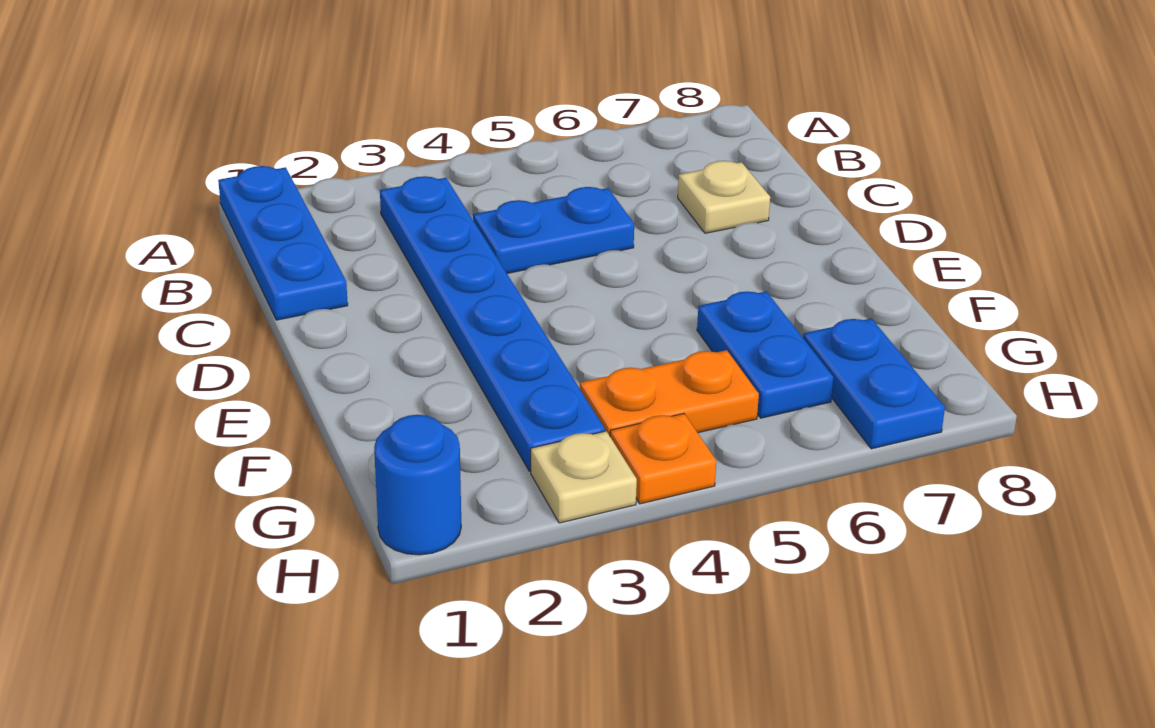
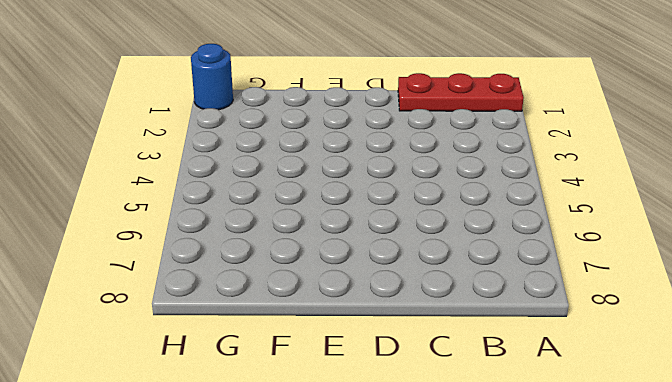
red plate A1:C1 level 1 -> blue plate A1:C1 level 1
none -> blue plate B3:G3 level 1
none -> blue plate C4:C5 level 1

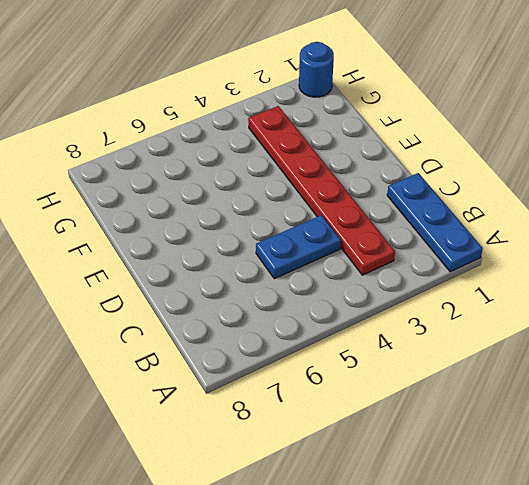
red plate B3:G3 level 1 -> blue plate B3:G3 level 1
none -> tan plate C7 level 1
none -> blue plate F6:G6 level 1

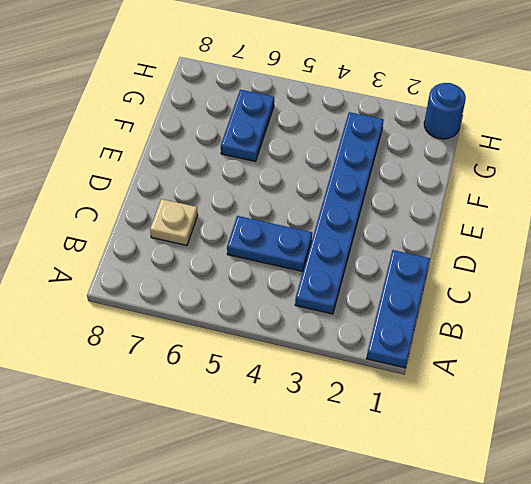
none -> orange plate G4:G5 level 1
none -> blue plate G7:H7 level 1

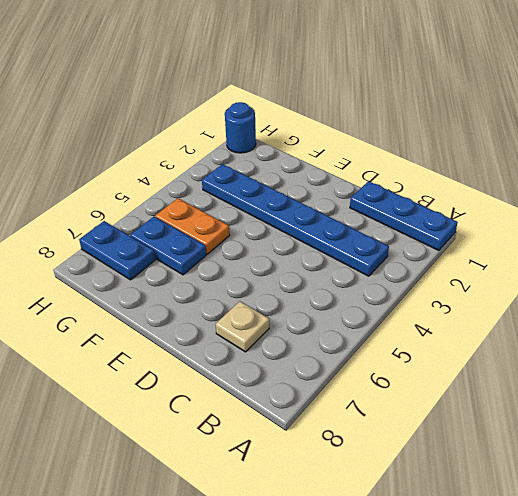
orange plate F5:G5 level 1 -> orange plate G4:G5 level 1
none -> blue plate C4:C5 level 1
none -> tan plate H3 level 1

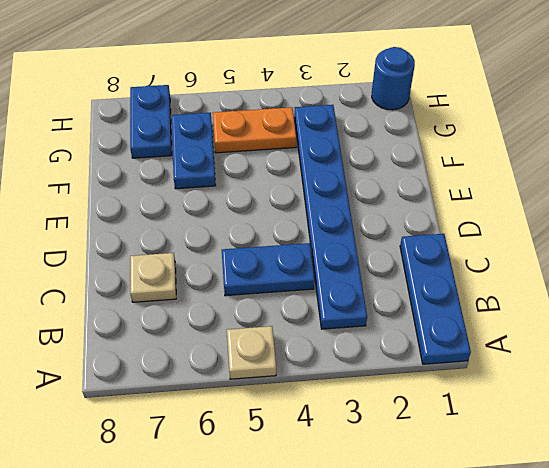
tan plate A5 level 1 -> tan plate H3 level 1
none -> orange plate H4 level 1

